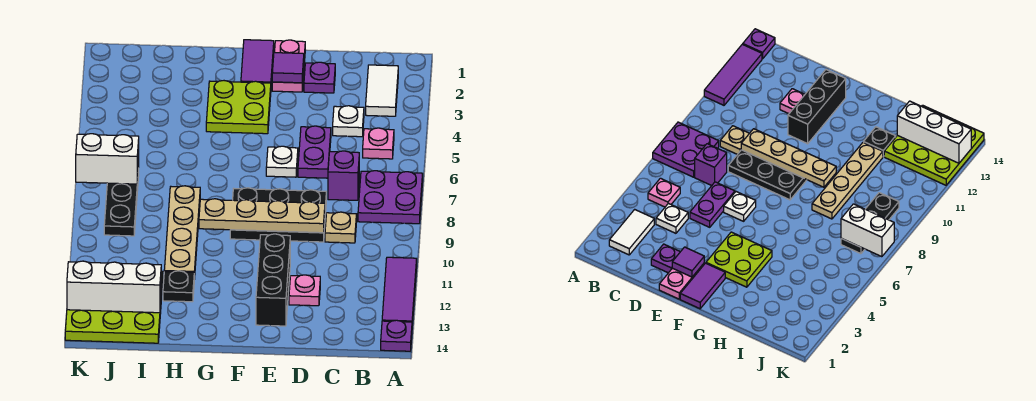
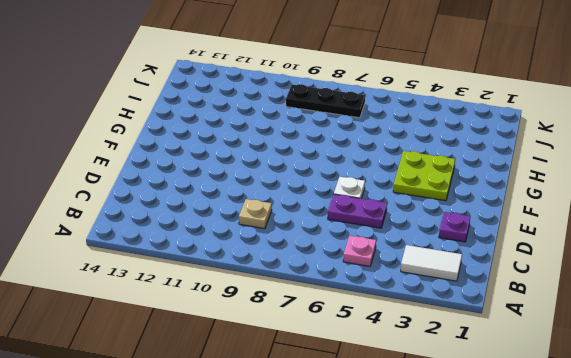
none -> purple plate A7:B8 level 1
none -> purple tile A11:A13 level 1
none -> purple plate A14 level 1

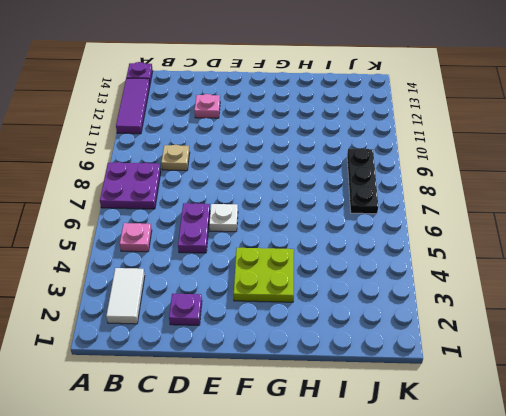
none -> white plate C4 level 1
none -> purple brick C7 level 1
none -> black plate D8:F9 level 1

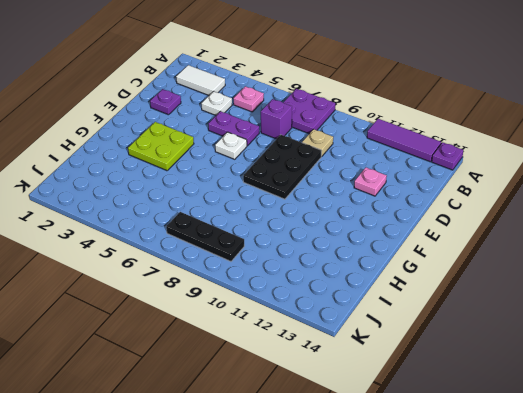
none -> pink plate E1:E2 level 1
none -> black brick E11:E13 level 1
none -> purple tile F1:F2 level 1

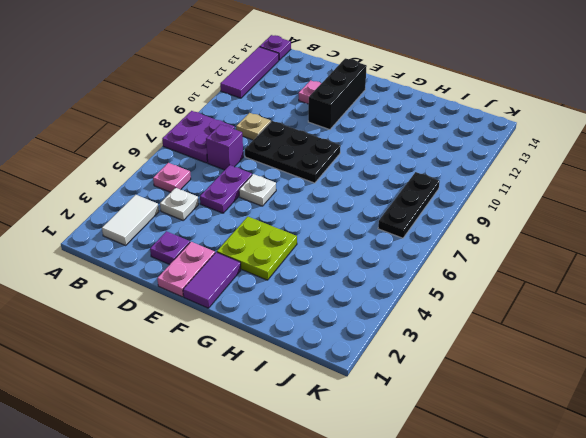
none -> tan plate H8:H11 level 1
none -> black plate H12 level 1
none -> lime plate I12:K14 level 1

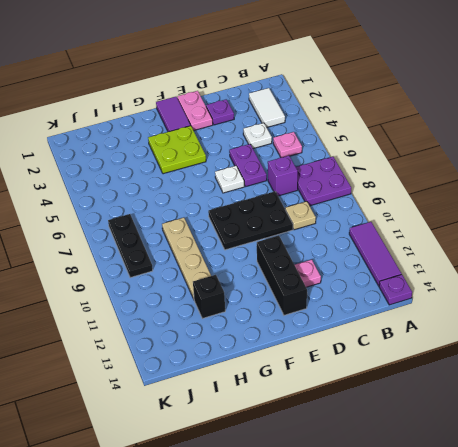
black brick H12 level 1 -> black plate H12 level 1
none -> lime plate I12:K14 level 1
none -> tan plate D9:G9 level 2
none -> purple tile E2 level 2

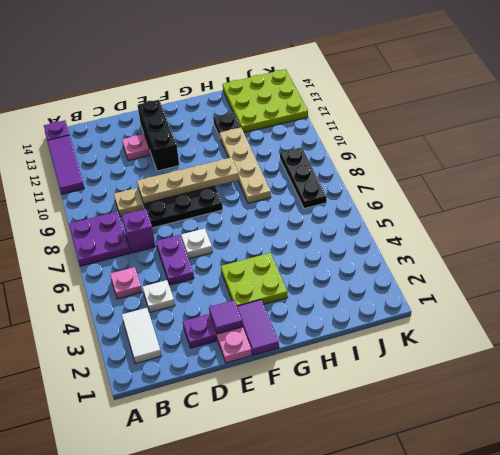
none -> white brick I13:K13 level 2
none -> white brick J7:K7 level 2

